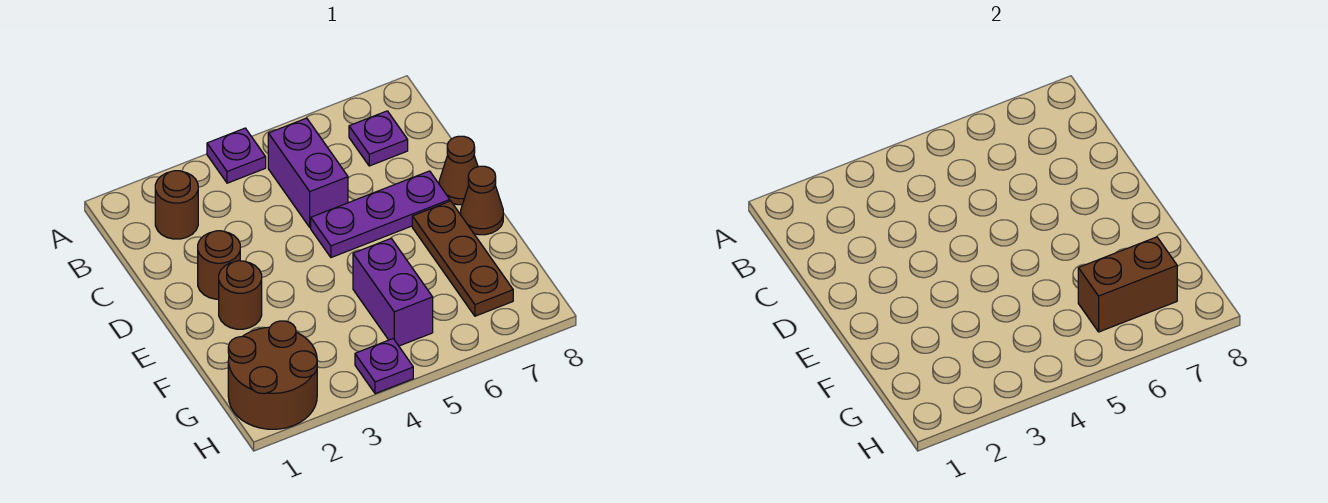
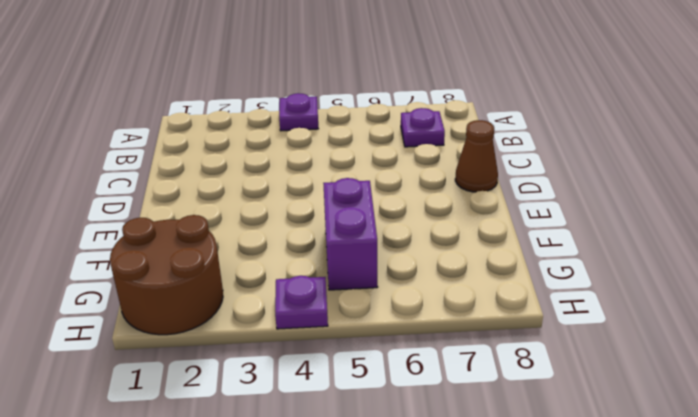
none -> brown round brick B2 level 1
none -> purple brick B5:C5 level 1
none -> brown round brick D2 level 1

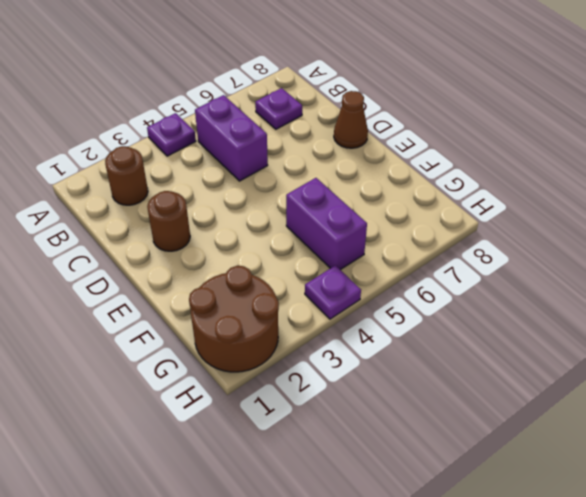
none -> purple plate D5:D7 level 1
none -> brown round brick E2 level 1
none -> brown plate E7:G7 level 1

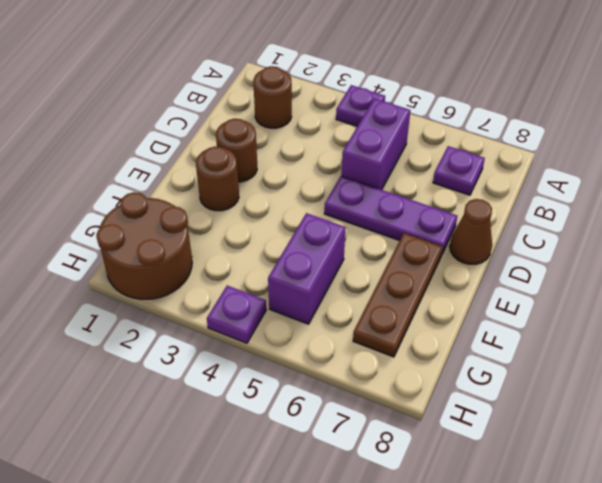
none -> brown cone E8 level 1
none -> brown brick G6:G7 level 2

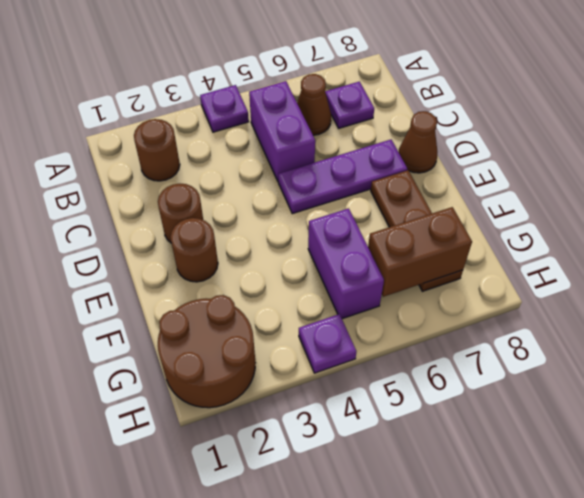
brown cone B6 level 1 -> brown cone E8 level 1

